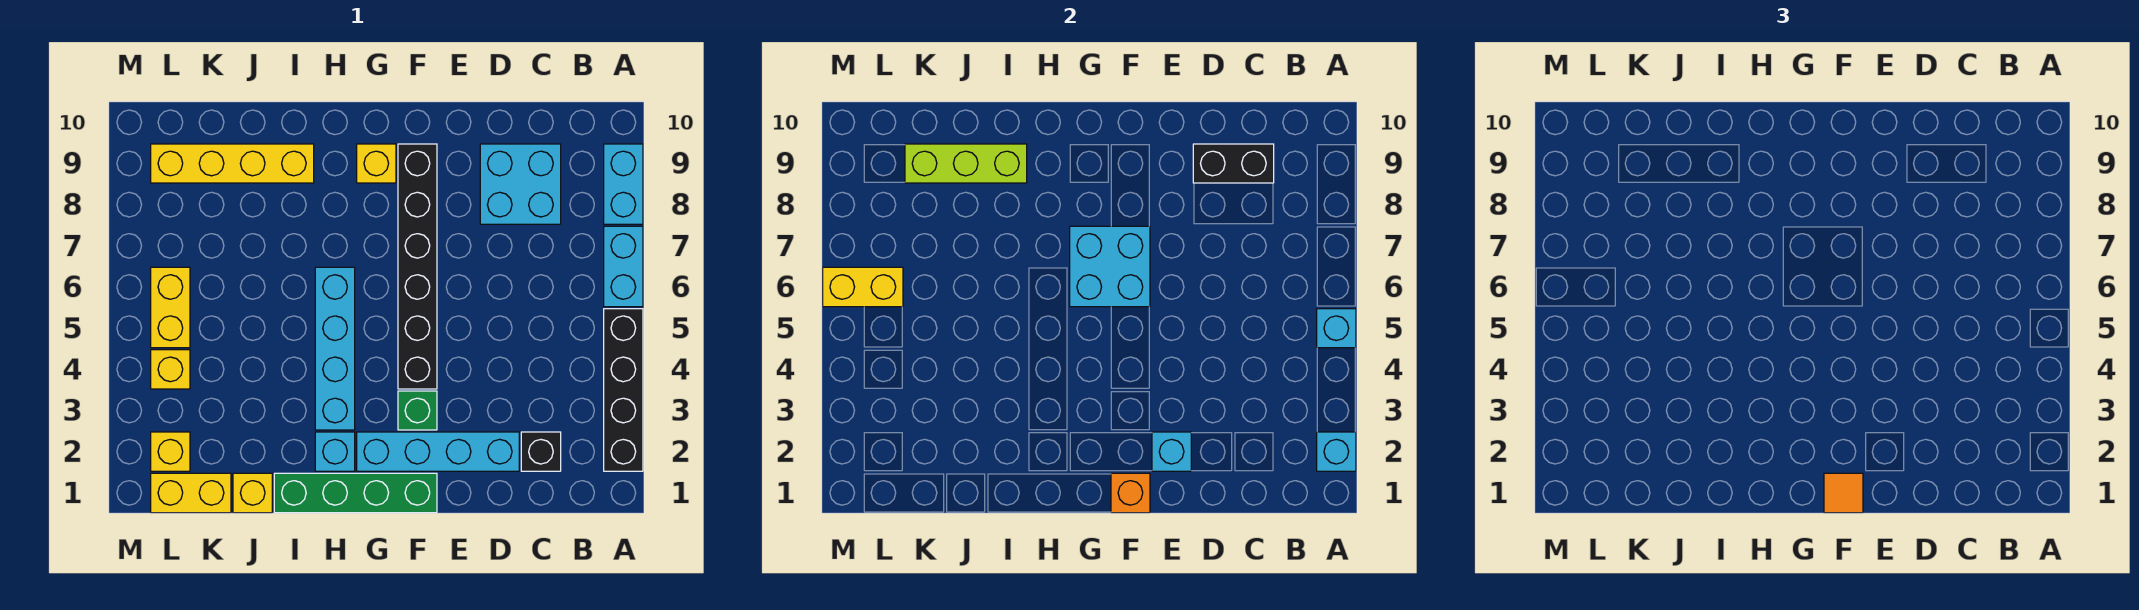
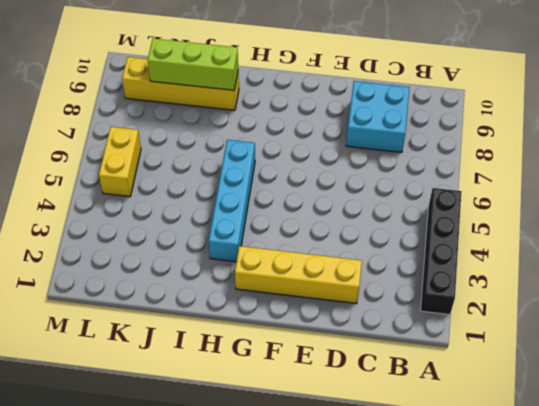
yellow brick D2:G2 level 1 -> cyan brick D2:G2 level 1
none -> cyan brick A6:A7 level 1
none -> cyan brick A8:A9 level 1
none -> black brick C2 level 1

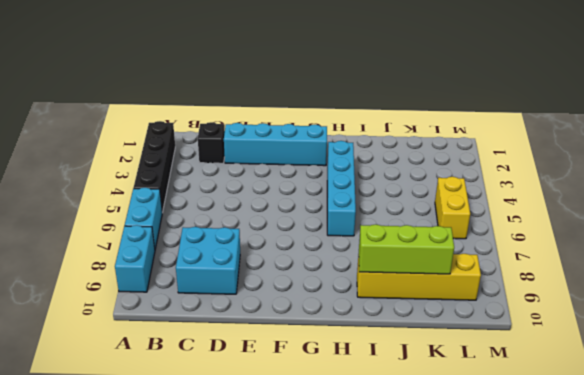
none -> green brick F1:I1 level 1
none -> green brick F3 level 1
none -> black brick F4:F9 level 1

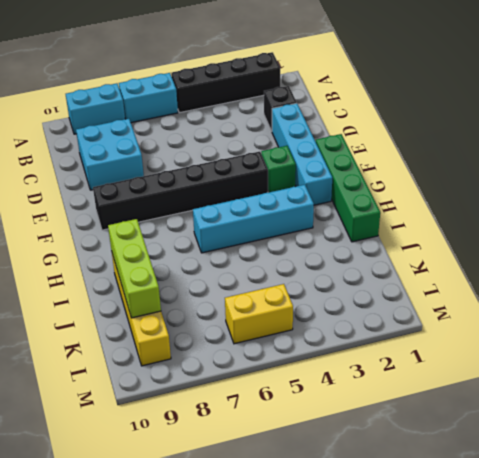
none -> yellow brick G9 level 1
none -> cyan brick H2 level 1
none -> yellow brick J1 level 1

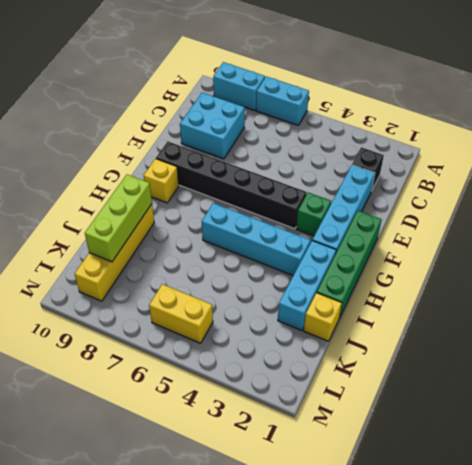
cyan brick H2:J2 level 1 -> cyan brick H2 level 1
none -> black brick A2:A5 level 1
none -> yellow brick K1:L1 level 1
none -> yellow brick L2 level 1

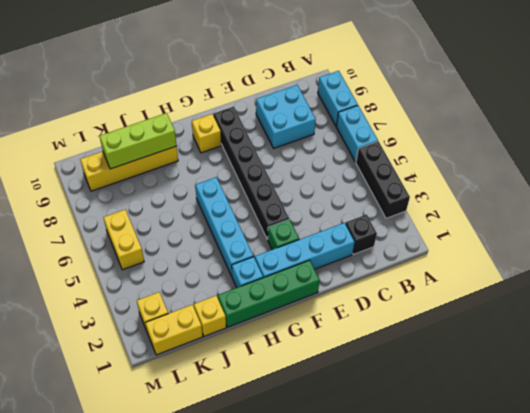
black brick A3:A5 level 1 -> black brick A2:A5 level 1
none -> yellow brick L4 level 1
none -> cyan brick A2 level 2
none -> cyan brick A5 level 2

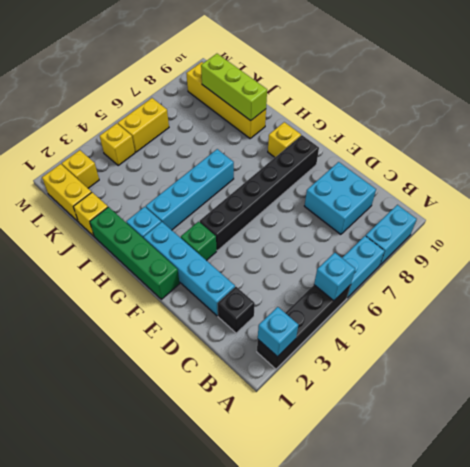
none -> black brick C9:D9 level 2
none -> cyan brick E2 level 2
none -> orange brick F1 level 2

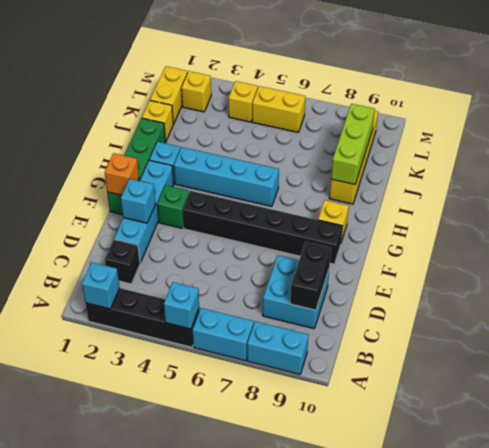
none -> cyan brick F6:G7 level 2
none -> yellow brick L6:M6 level 2
none -> orange tile F1 level 3

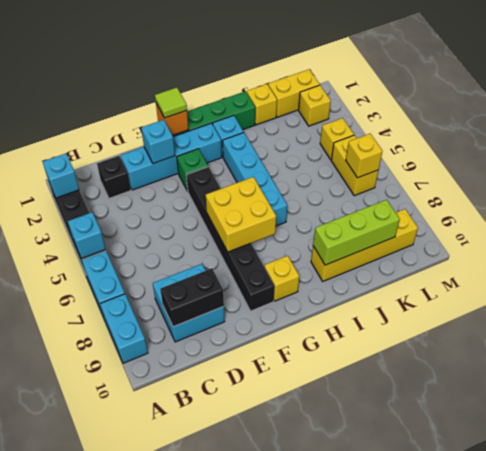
lime tile F1 level 3 -> orange tile F1 level 3
yellow brick F6:G7 level 2 -> cyan brick F6:G7 level 2
yellow brick L6 level 2 -> yellow brick L6:M6 level 2

